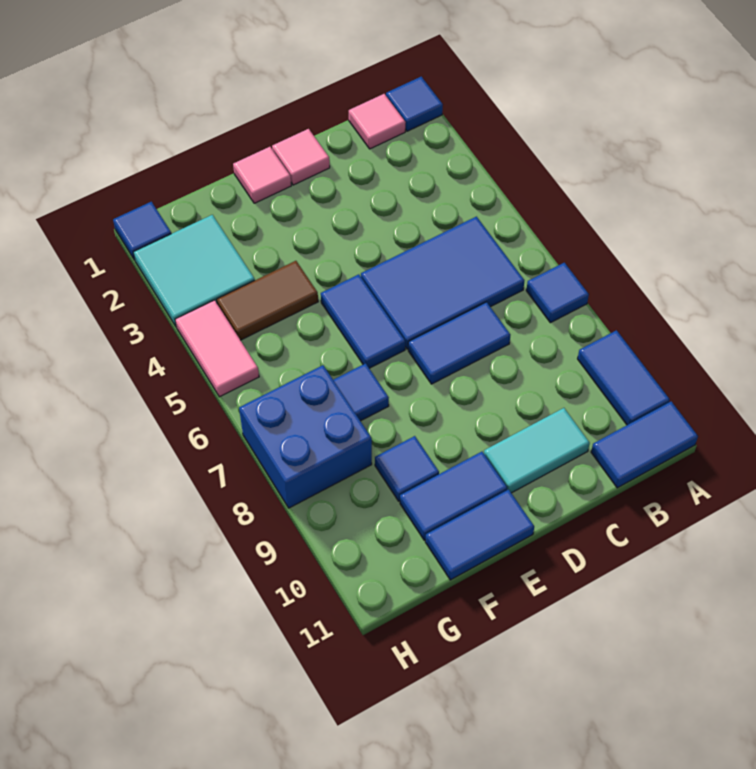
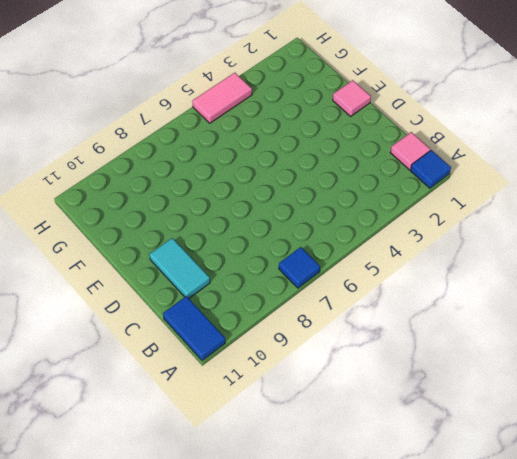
none -> blue tile A9:A10 level 1
none -> blue tile B5:D6 level 1
none -> blue tile C7:D7 level 1

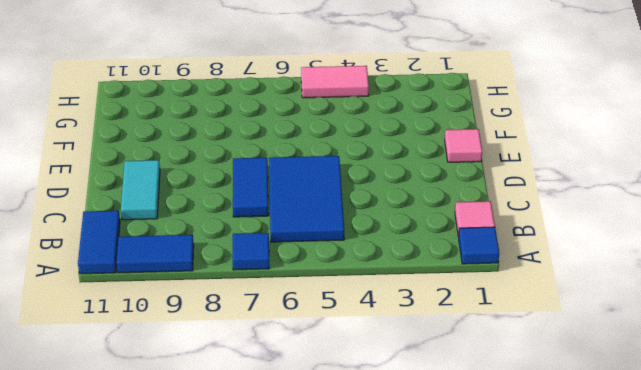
none -> pink tile D1 level 1
none -> blue tile E5:E6 level 1
none -> blue tile E10:F10 level 1

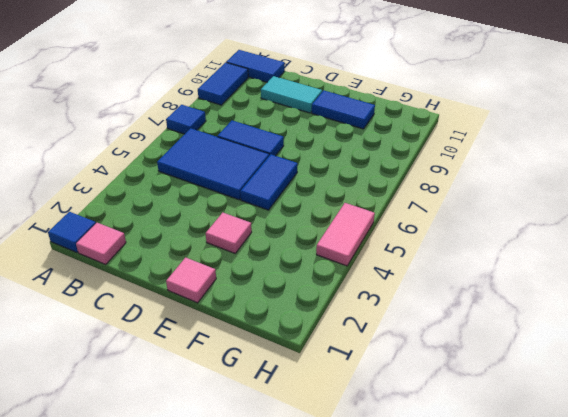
pink tile E3 level 1 -> pink tile D1 level 1
none -> blue tile E11:F11 level 1
none -> brown tile F4:G4 level 1
none -> blue tile F7 level 1

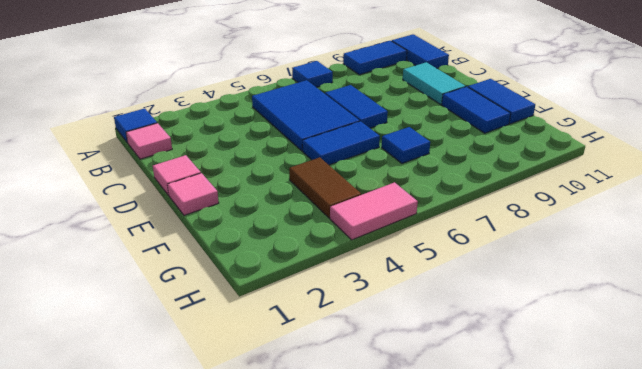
none -> blue tile F9 level 1
none -> cyan tile G2:H3 level 1
none -> blue brick G7:H8 level 1

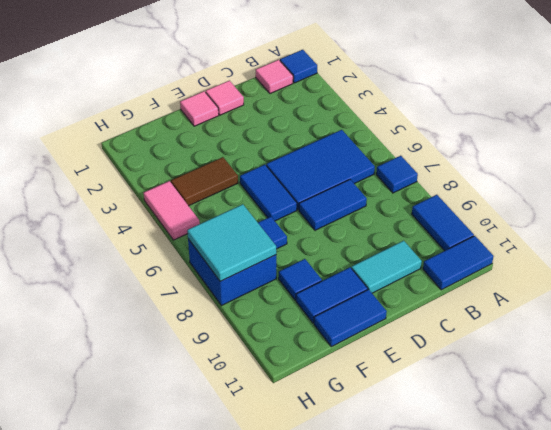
cyan tile G7:H8 level 2 -> cyan tile G2:H3 level 1
none -> blue tile H1 level 1

